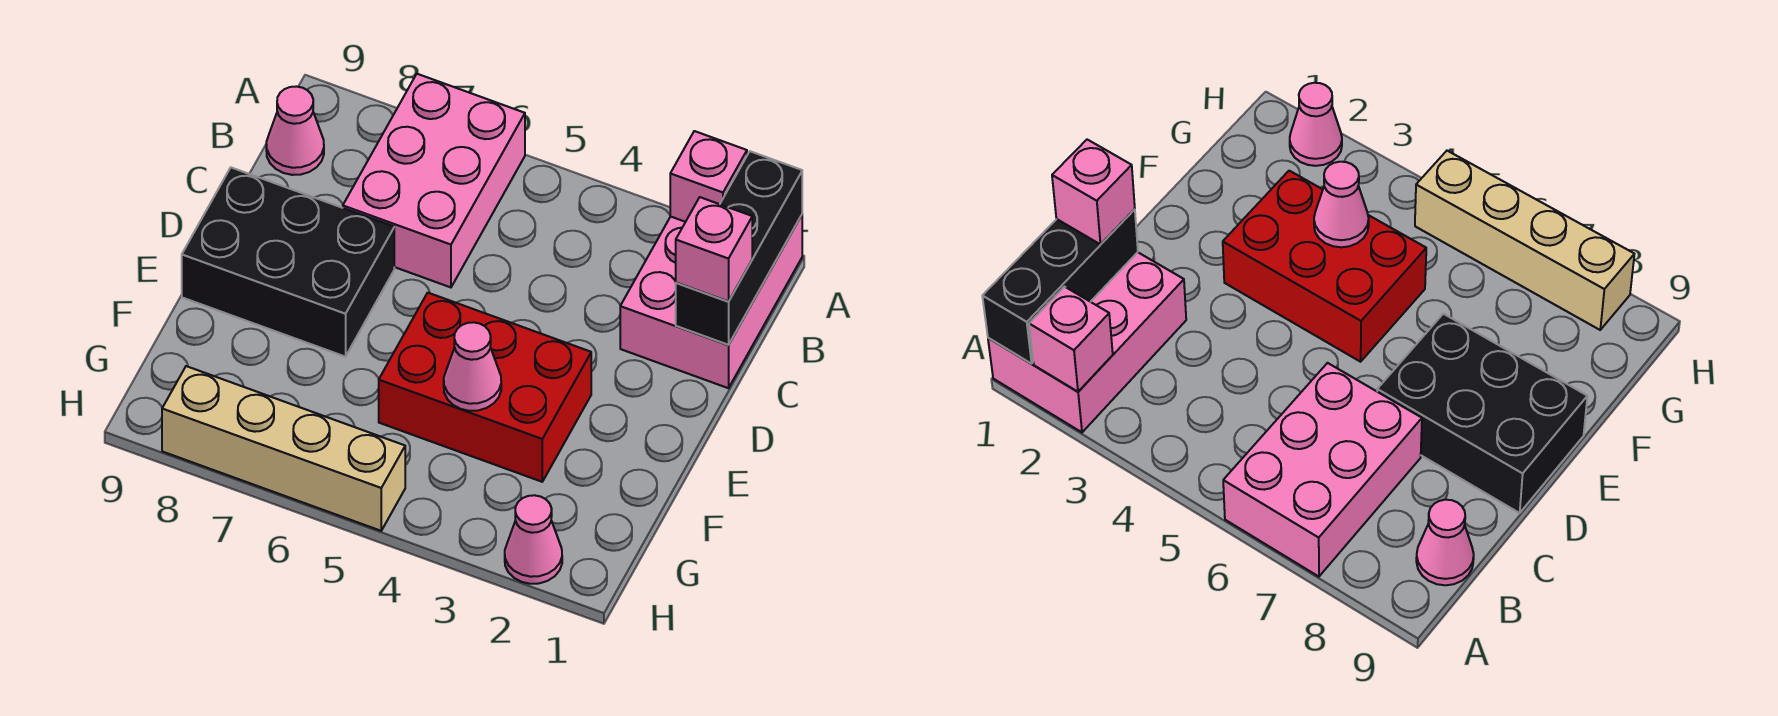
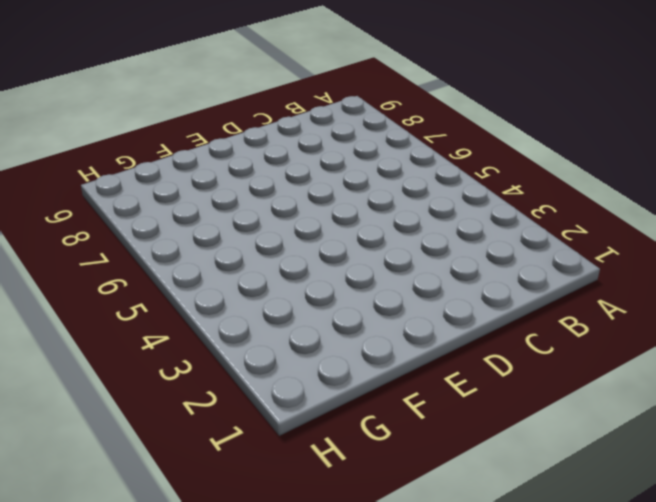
none -> pink brick A1:C2 level 1
none -> pink brick A6:C7 level 1

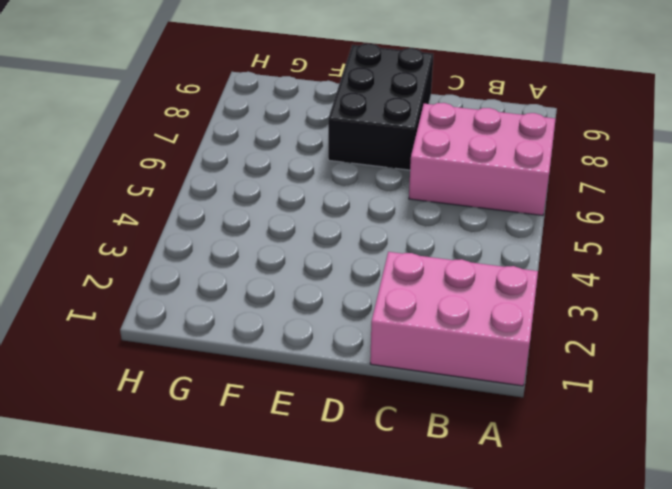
none -> pink cone B9 level 1
none -> red brick E3:F5 level 1

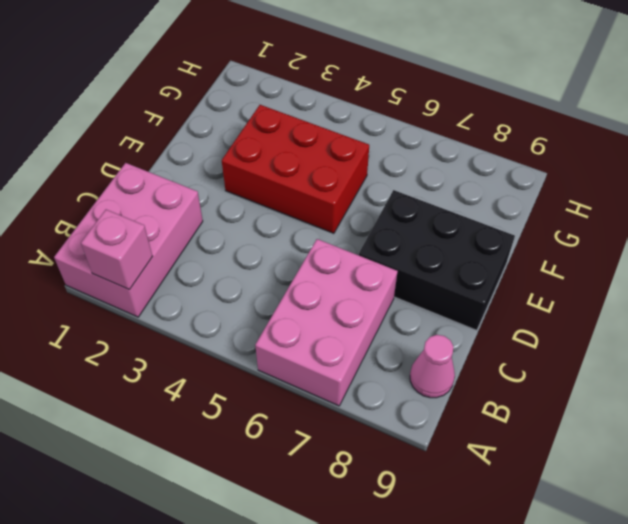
none -> pink cone H2 level 1
none -> tan brick H5:H8 level 1

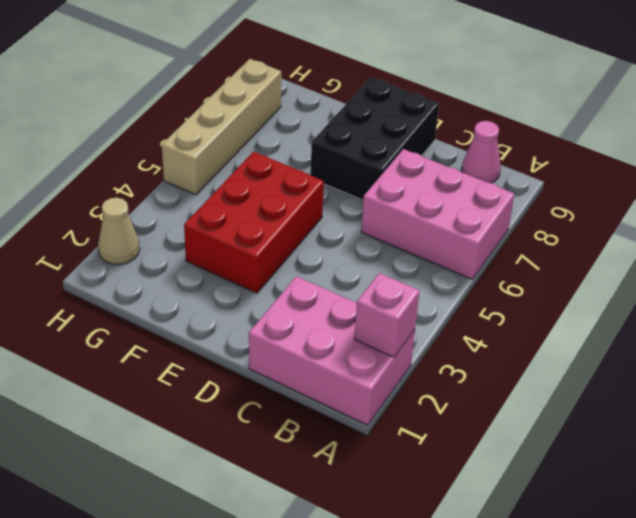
tan cone H2 level 1 -> pink cone H2 level 1
none -> black brick A1:C1 level 2
none -> pink cone F4 level 2

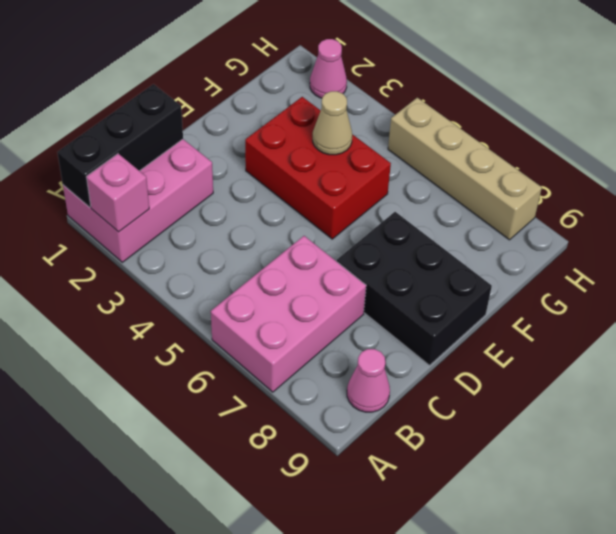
tan cone F4 level 2 -> pink cone F4 level 2
none -> pink brick C1 level 3

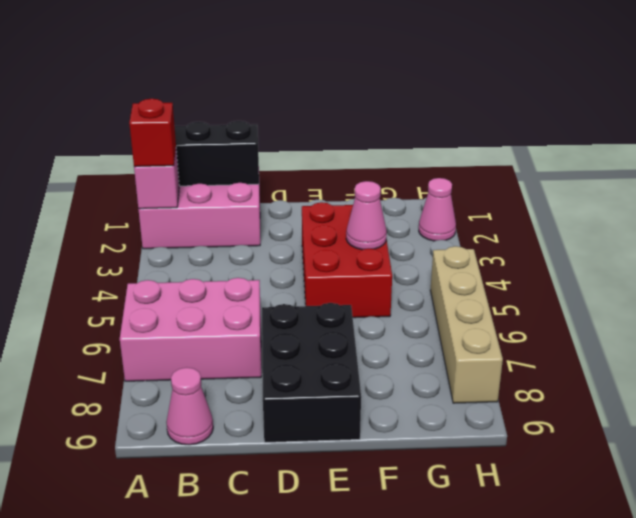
red brick A2 level 3 -> none
none -> pink brick C1 level 3

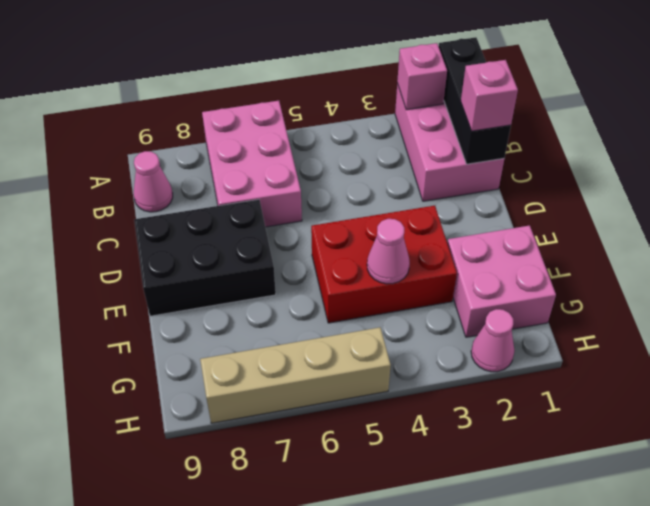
pink brick F1:G2 level 1 -> none

